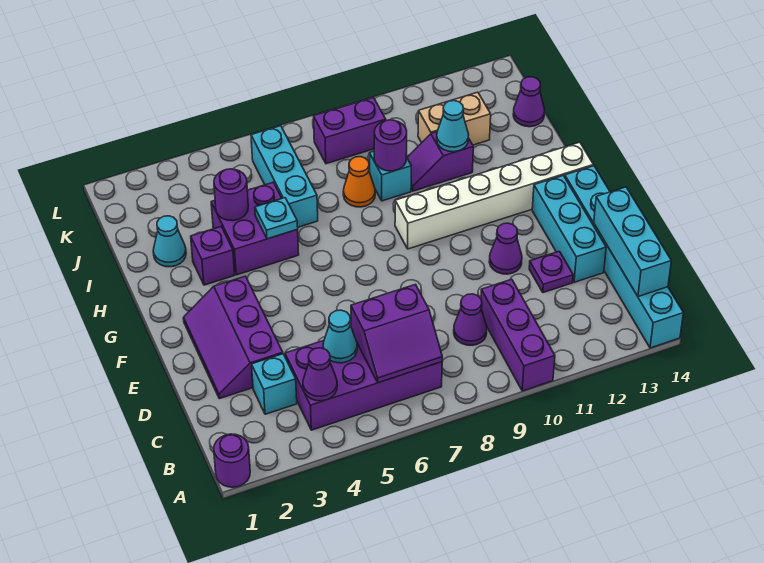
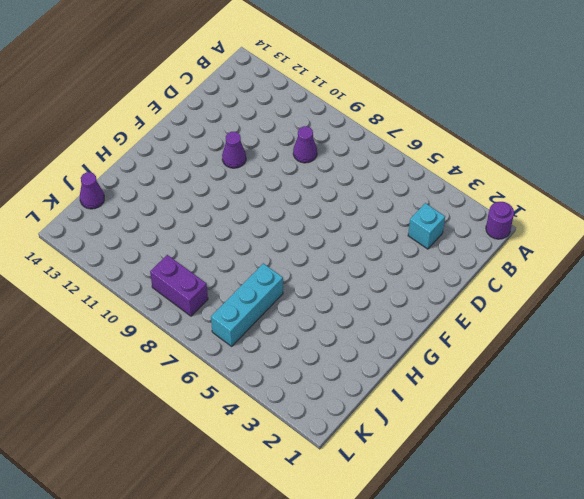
none -> purple brick A10:C10 level 1
none -> cyan brick A14:F14 level 1
none -> purple brick B4:C7 level 1

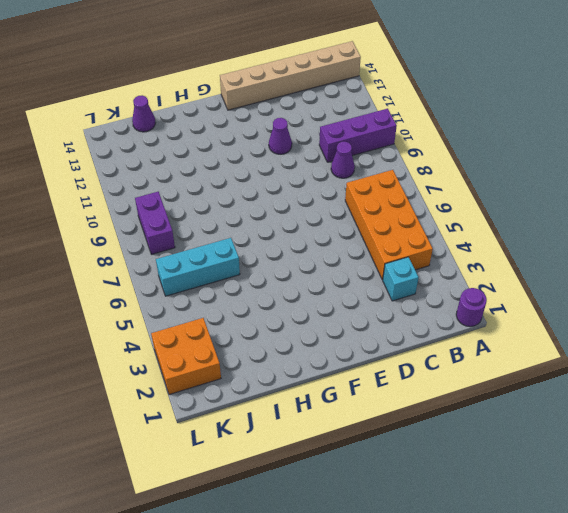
tan brick A14:F14 level 1 -> cyan brick A14:F14 level 1
orange brick B4:C7 level 1 -> purple brick B4:C7 level 1
orange brick K2:L3 level 1 -> none
none -> purple slope D2:F3 level 1 top 3
none -> purple plate D12 level 1
none -> cyan brick D13:F13 level 1

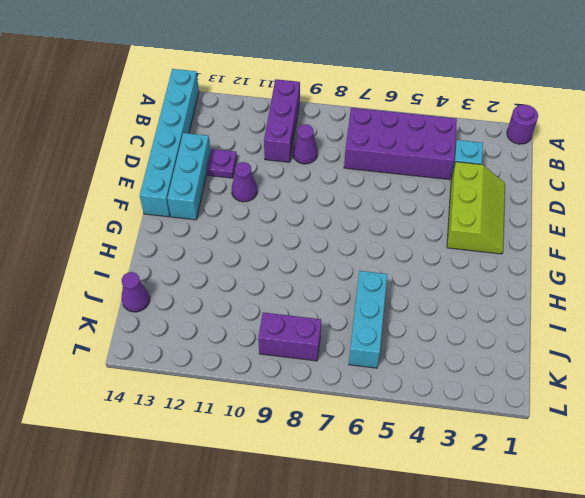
lime slope D2:F3 level 1 top 3 -> purple slope D2:F3 level 1 top 3
none -> white brick G9:G14 level 1
none -> purple brick H3 level 1
none -> purple brick H4:I5 level 1

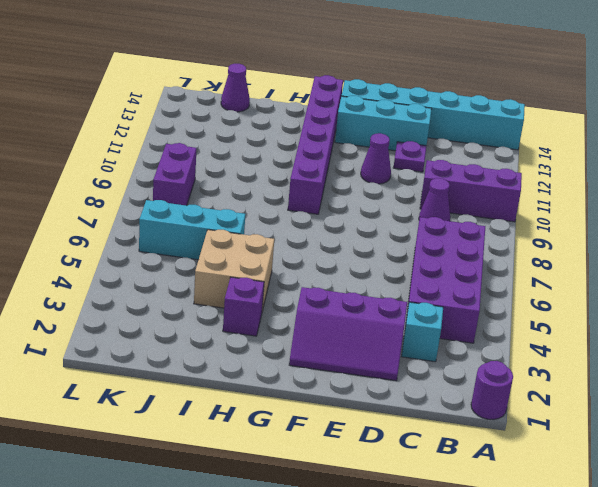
purple brick G9:G14 level 1 -> white brick G9:G14 level 1
tan brick H4:I5 level 1 -> purple brick H4:I5 level 1
none -> cyan cone I2 level 1
none -> orange cone I8 level 1
none -> cyan brick I9 level 1

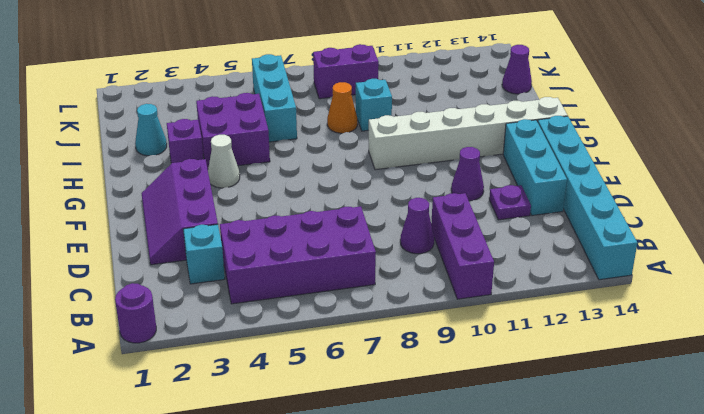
white cone G4 level 1 -> none
none -> purple slope I10:I11 level 1 top 11
none -> tan brick J11:J12 level 1
none -> purple cone B4 level 2

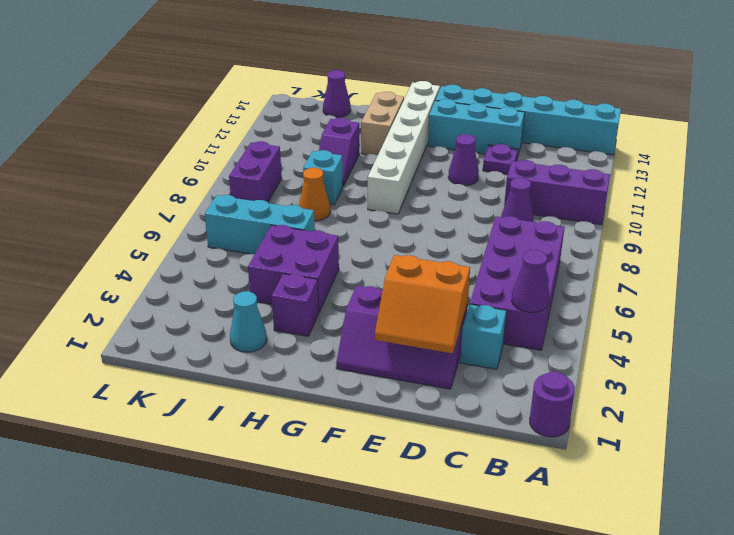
orange slope D2:E3 level 2 top 3 -> none
tan brick H12:H13 level 1 -> tan brick J11:J12 level 1
none -> purple slope B6:C7 level 2 top C
none -> cyan brick B14:D14 level 2
none -> cyan cone C5 level 2

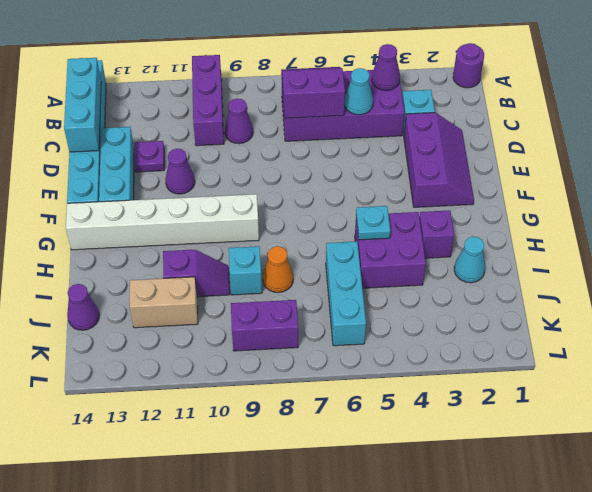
none -> purple round brick I4 level 2
none -> purple round brick I9 level 2
none -> cyan cone I11 level 2

